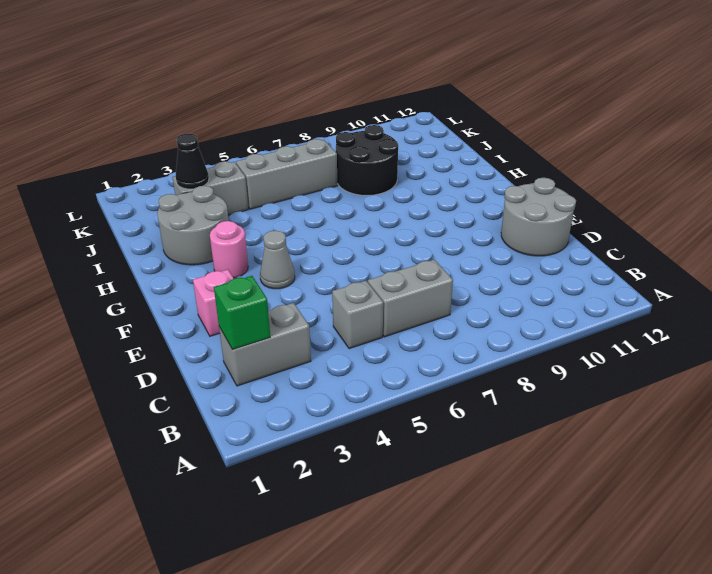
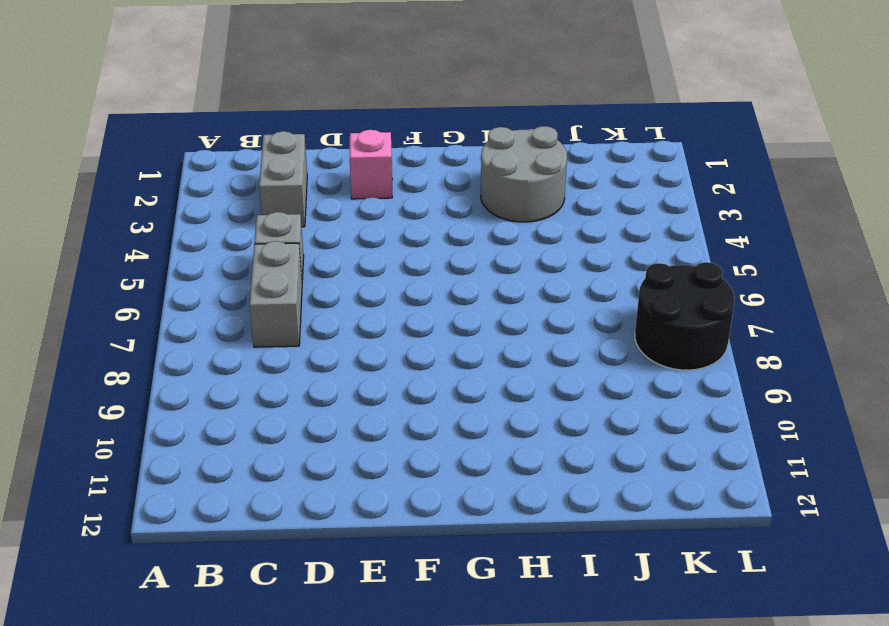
black round brick K7:L8 level 1 -> black round brick I8:J9 level 1
none -> grey round brick D11:E12 level 1
none -> grey cone F4 level 1
none -> pink round brick G3 level 1

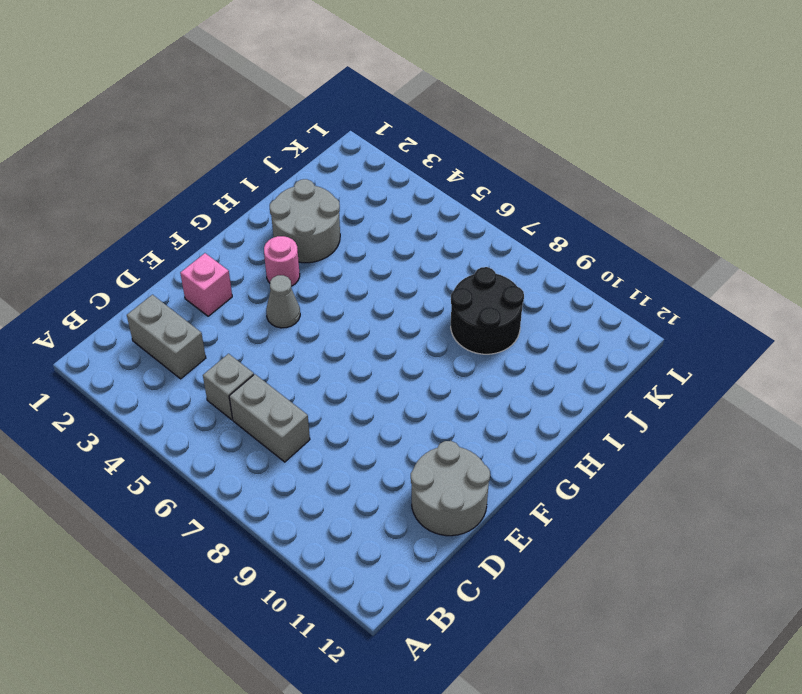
none -> grey brick J3:J4 level 1
none -> grey brick J5:J7 level 1
none -> green brick C2 level 2

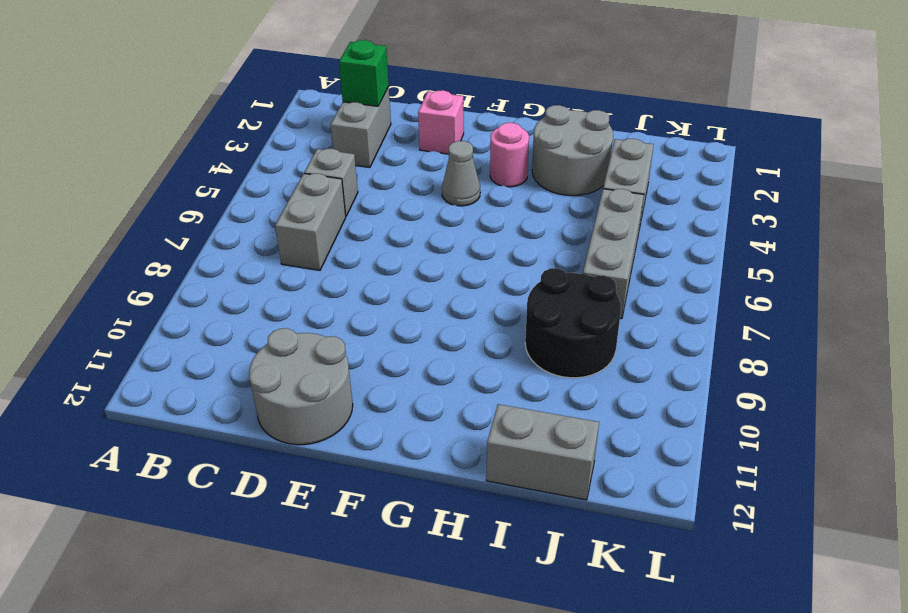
grey brick I12:J12 level 1 -> none
none -> black cone J3 level 2

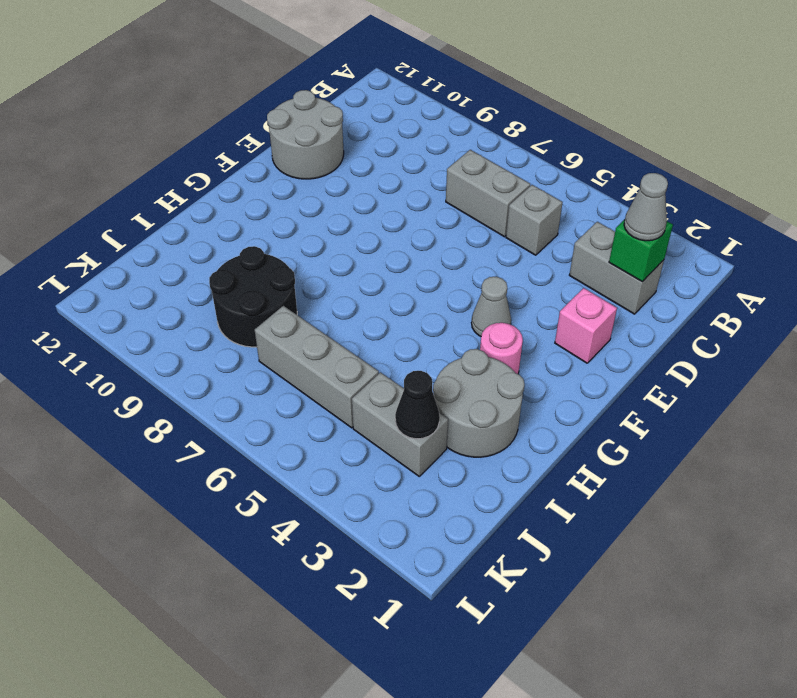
grey cone C2 level 3 -> none

